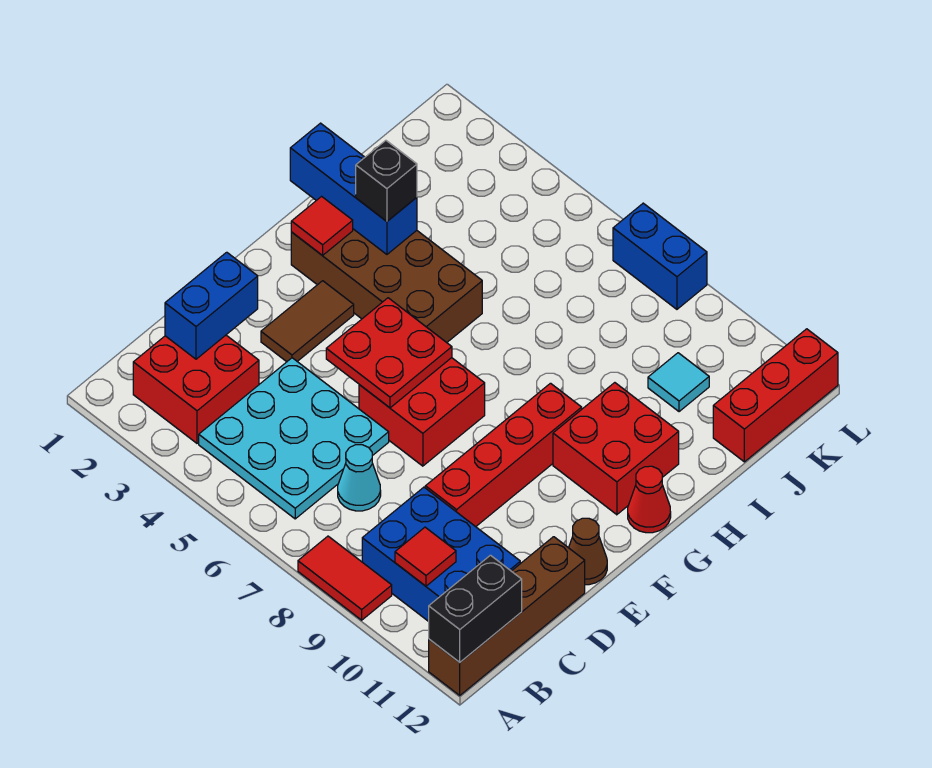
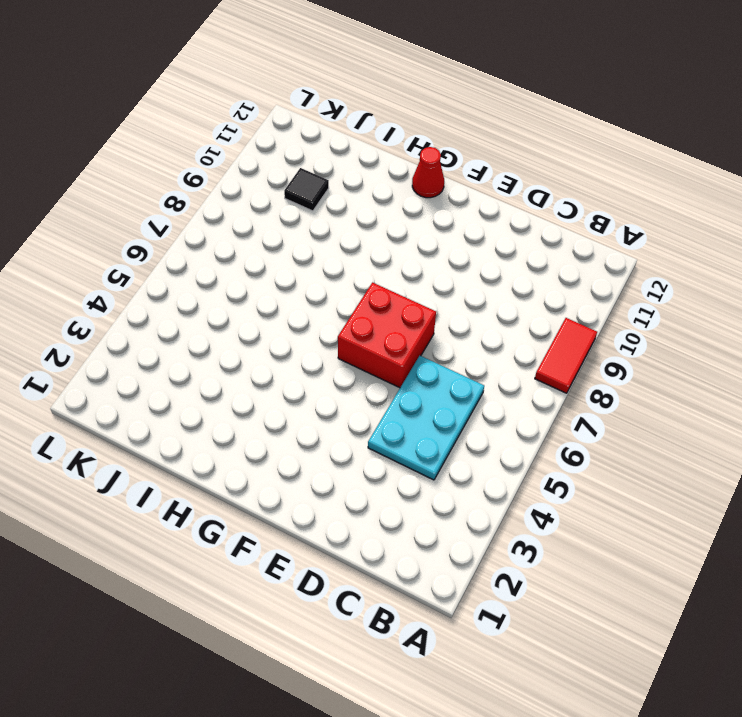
cyan plate C4:D6 level 1 -> cyan plate B4:D6 level 1
black tile J10 level 1 -> cyan tile J10 level 1
none -> brown brick A12:D12 level 1
none -> red brick B2:C3 level 1
none -> blue brick B9:C11 level 1

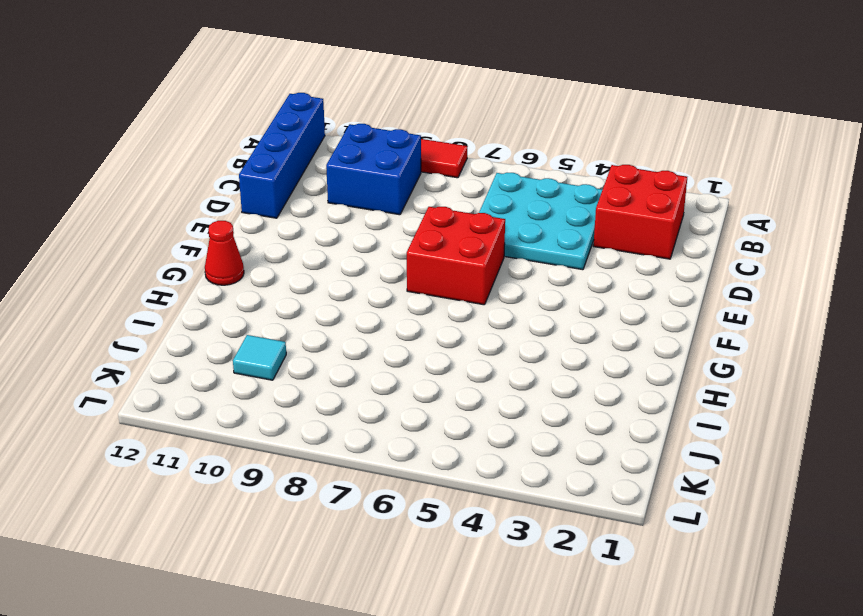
blue brick A12:D12 level 1 -> brown brick A12:D12 level 1
blue brick B9:C10 level 1 -> blue brick B9:C11 level 1
none -> cyan cone C7 level 1
none -> red brick D9:G9 level 1
none -> brown tile E3:F3 level 1

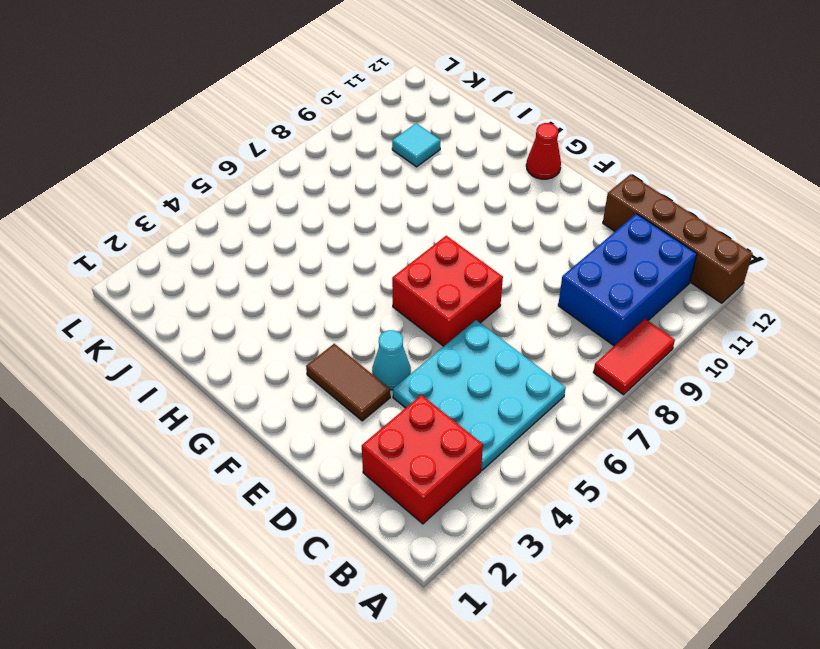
cyan cone E4 level 1 -> cyan cone C7 level 1
none -> red brick D9:G9 level 1
none -> brown cone E12 level 1
none -> brown brick G2:H5 level 1

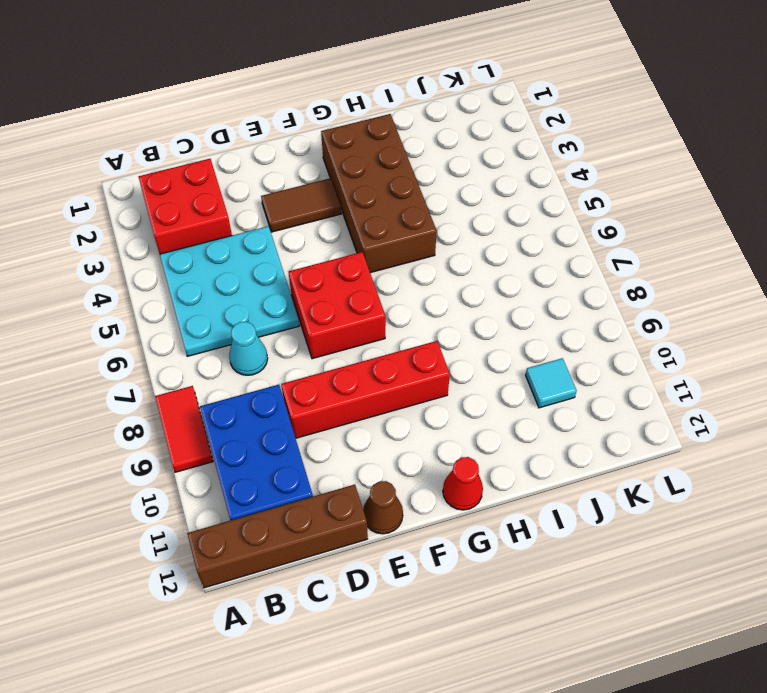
none -> red brick G10:H11 level 1
none -> red brick J12:L12 level 1
none -> blue brick L7:L8 level 1

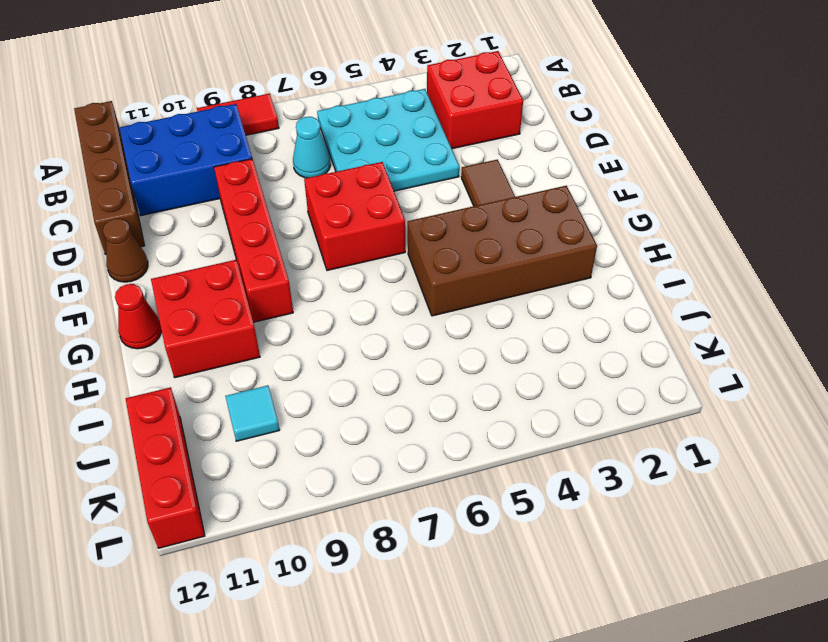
none -> blue brick L7:L8 level 1
none -> black brick A12:B12 level 2
none -> red tile B10 level 2

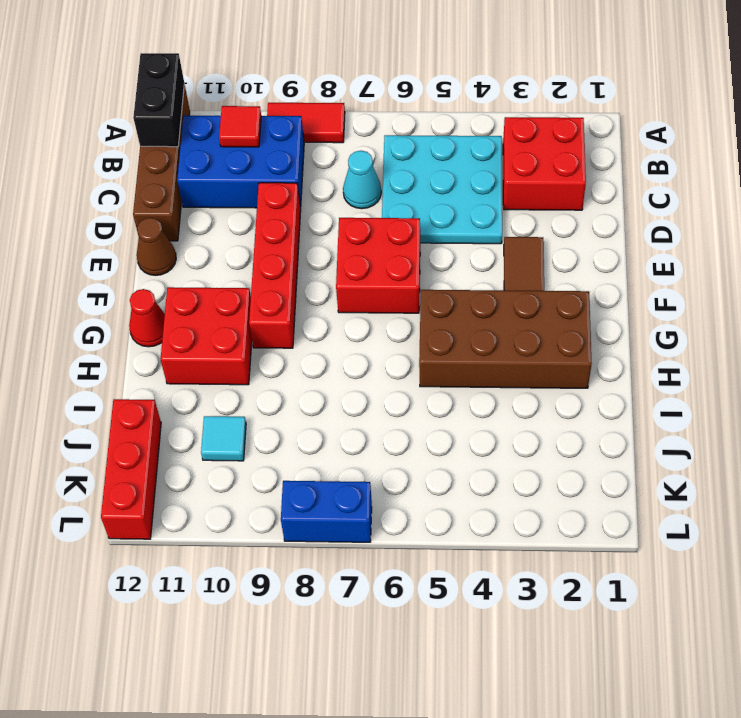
none -> blue brick C2:D2 level 2
none -> red plate E5:F6 level 2
none -> red tile G2 level 2

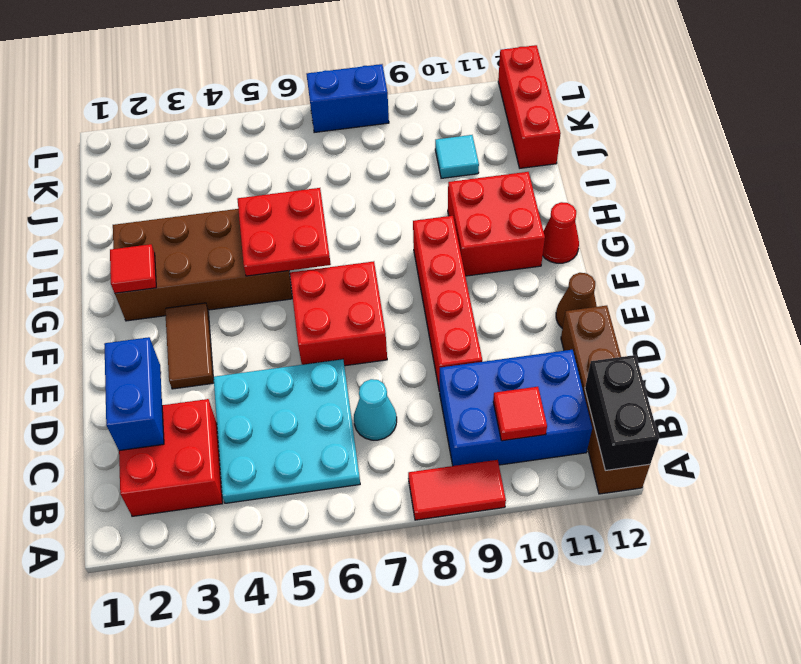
red plate G5:H6 level 2 -> red plate E5:F6 level 2
none -> blue brick H1:H3 level 2
none -> black brick H3 level 3

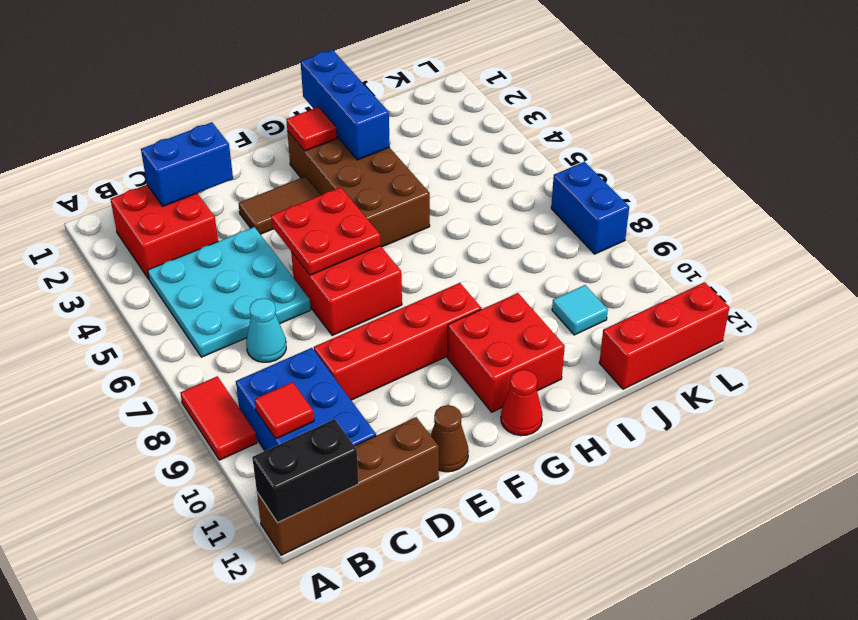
none -> black brick H3 level 3

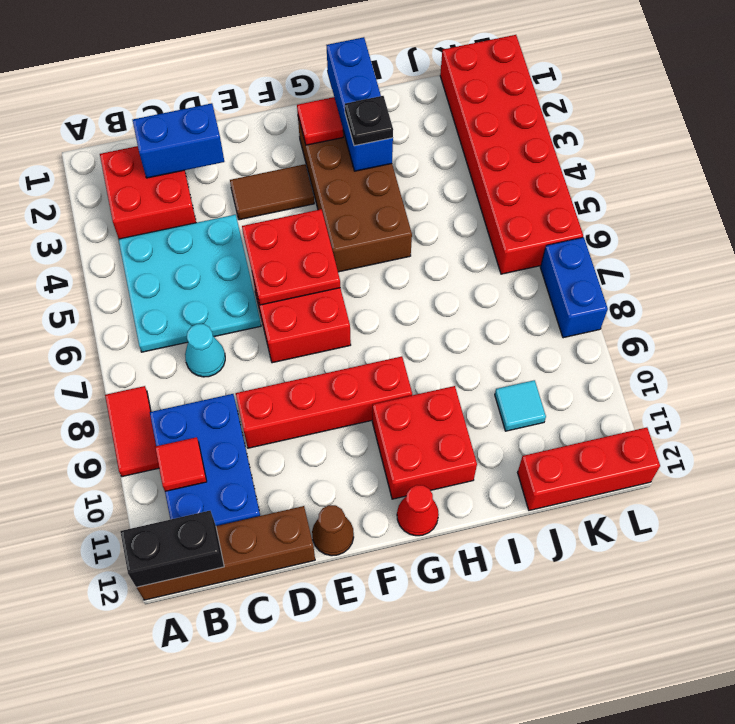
black plate H3 level 3 -> black brick H3 level 3
red brick K1:L6 level 1 -> none

